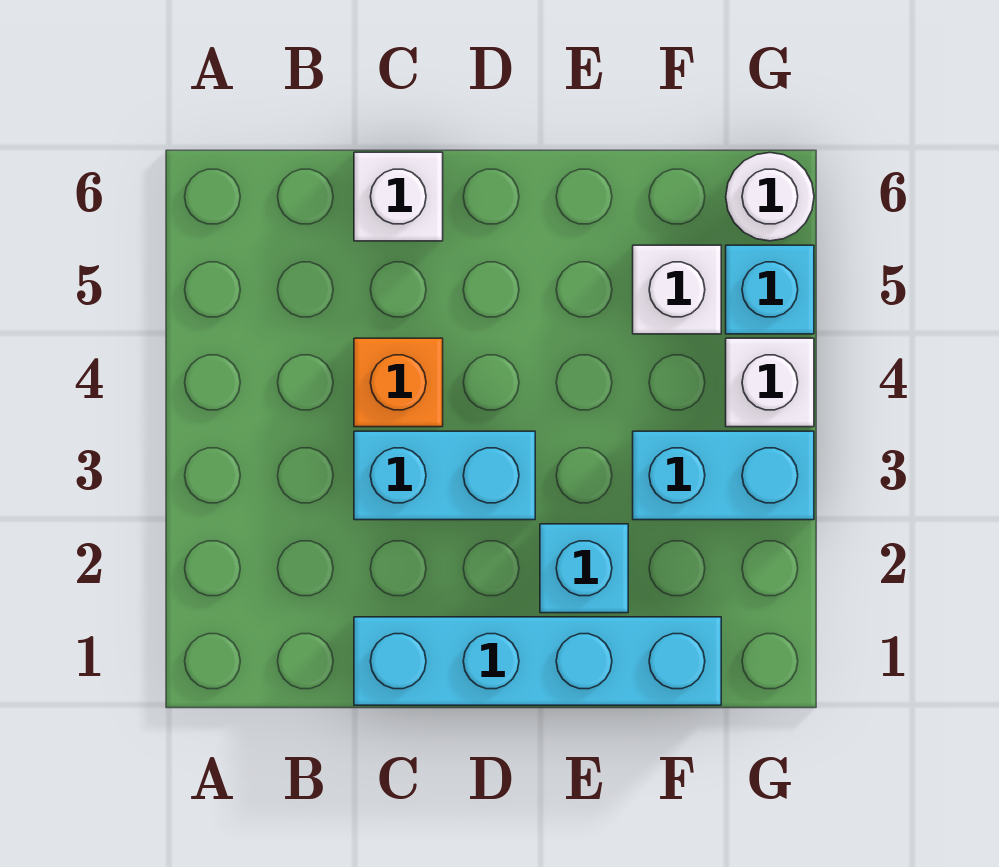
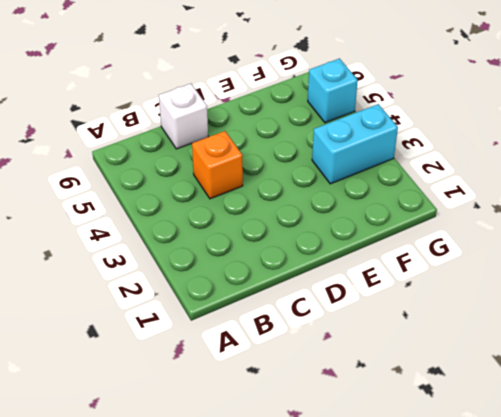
none -> cyan brick C1:F1 level 1
none -> cyan brick C3:D3 level 1

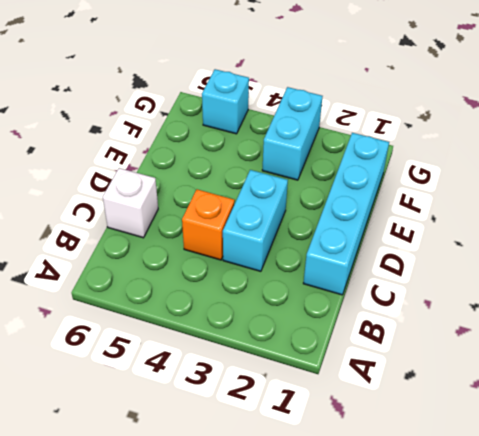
none -> cyan brick E2 level 1
none -> white brick F5 level 1

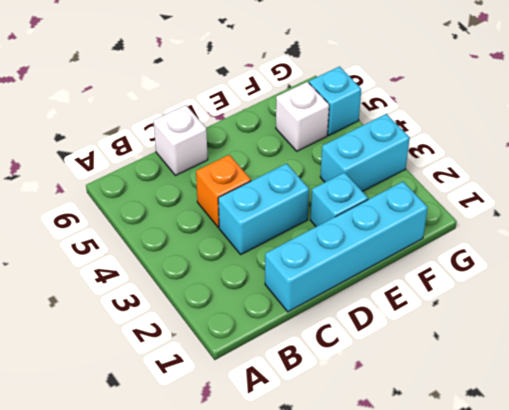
none -> white brick G4 level 1
none -> white round brick G6 level 1

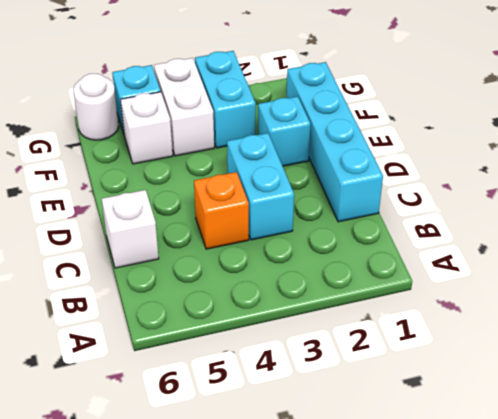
white brick F4:G4 level 1 -> white brick G4 level 1

